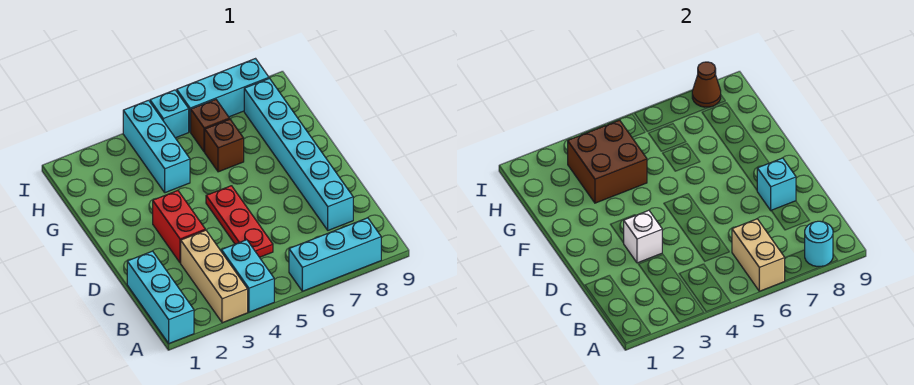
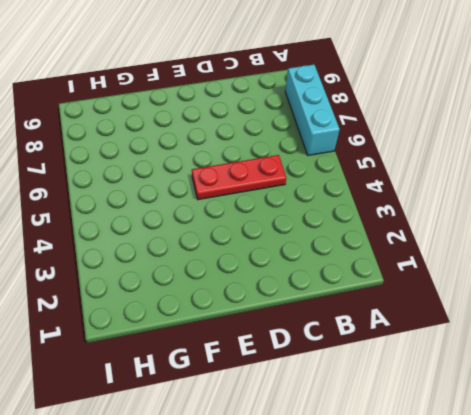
none -> cyan brick A1:C1 level 1
none -> tan brick A3:C3 level 1
none -> cyan brick A4:B4 level 1

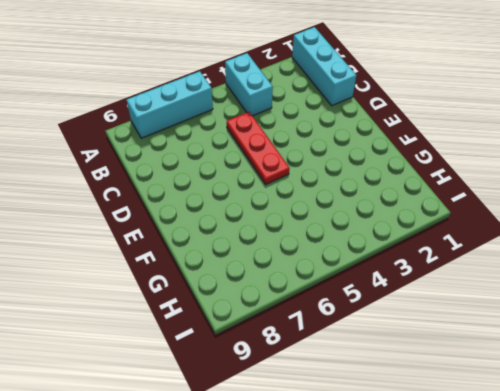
none -> tan brick A3:C3 level 1
none -> cyan brick C8:H8 level 1
none -> red brick D3:E3 level 1

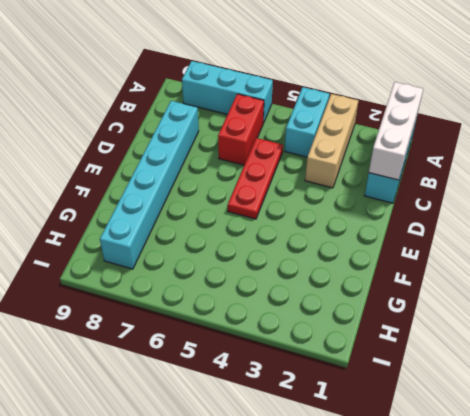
white brick A1:C1 level 2 -> none
red brick B6:C6 level 1 -> red brick D3:E3 level 1
none -> cyan brick G4:I4 level 1
none -> brown brick G6 level 1
none -> brown brick H6 level 1

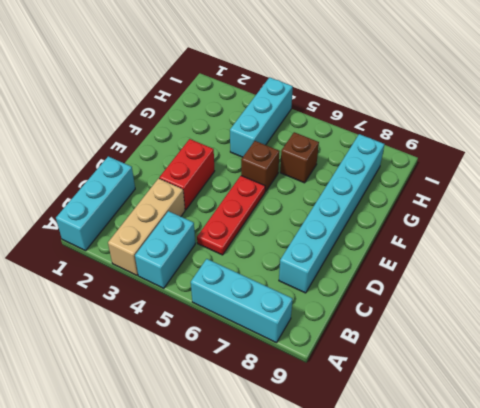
brown brick F5 level 1 -> brown brick H6 level 1
none -> cyan brick I5 level 1
none -> cyan brick I6:I8 level 1
none -> tan brick A6:B6 level 2

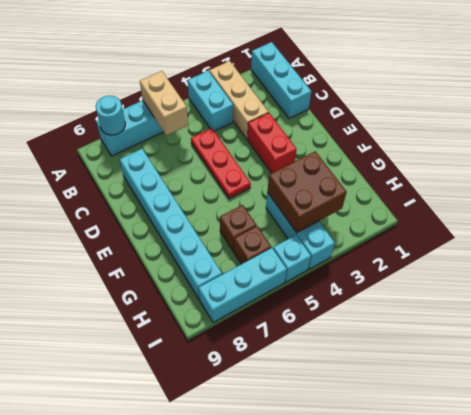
none -> white brick D3 level 2
none -> cyan brick D8 level 2
none -> brown cone I8 level 2

